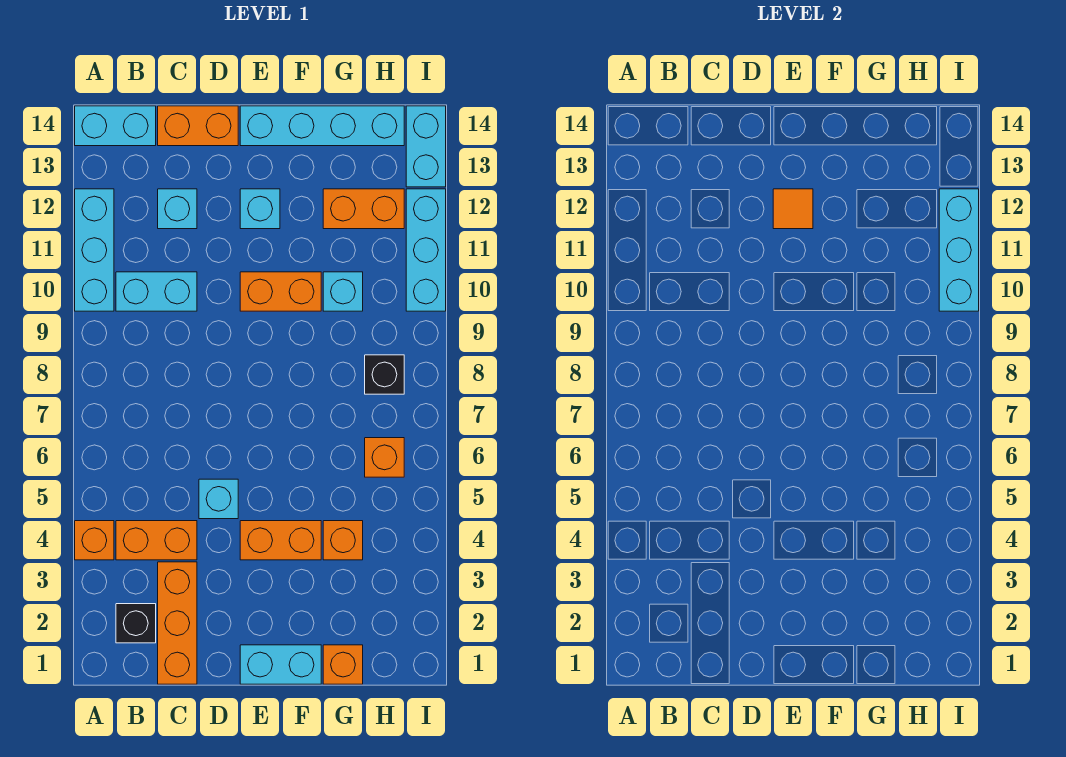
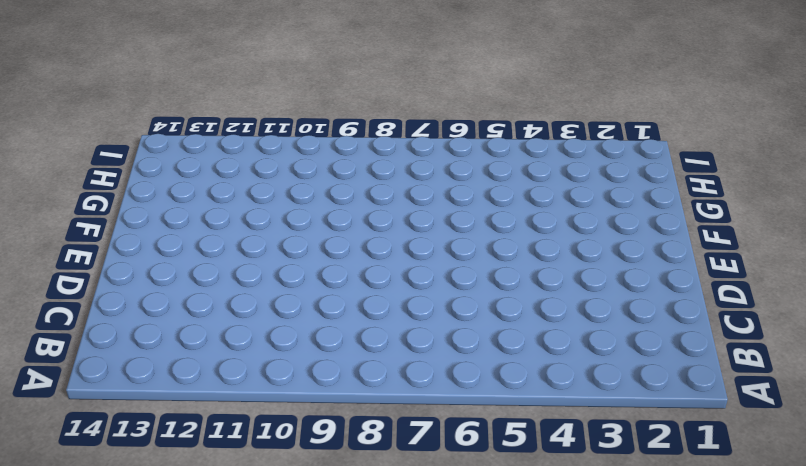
none -> orange brick A4 level 1
none -> cyan brick A10:A12 level 1
none -> cyan brick A14:B14 level 1

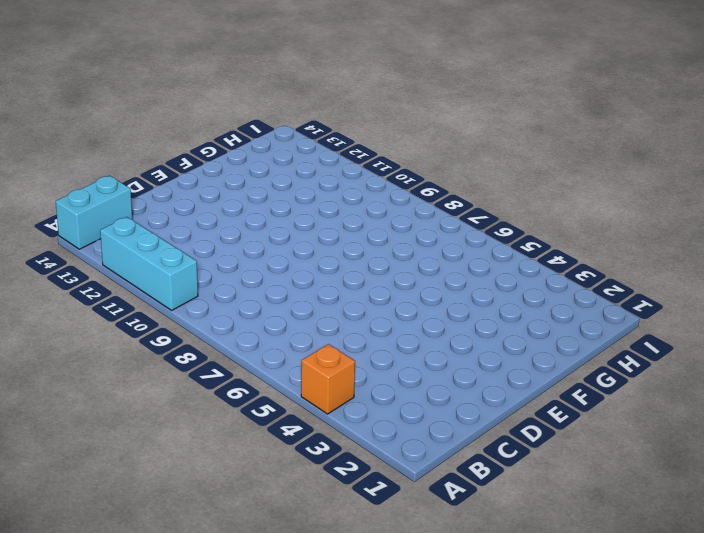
none -> black brick B2 level 1
none -> orange brick B4:C4 level 1
none -> cyan brick B10:C10 level 1

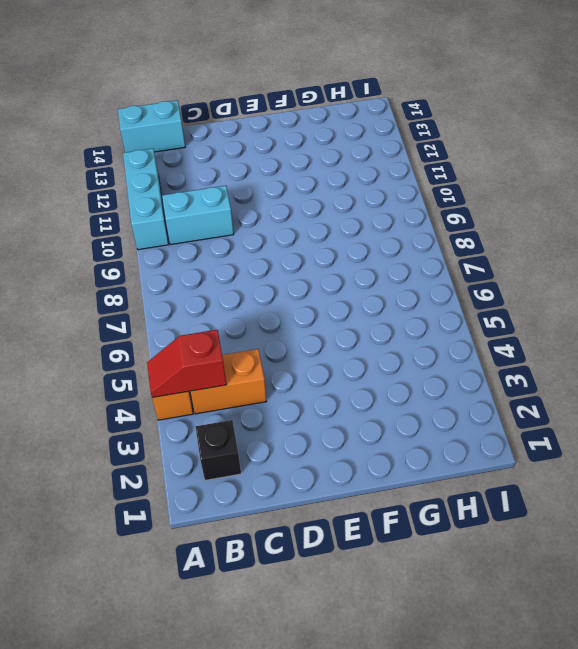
red slope A4:B4 level 2 top B -> none
none -> orange brick C1:C3 level 1
none -> cyan brick C12 level 1
none -> orange brick C14:D14 level 1

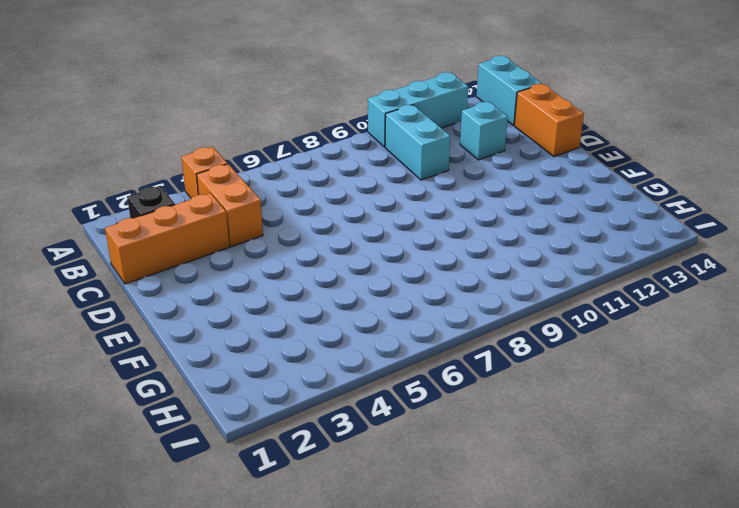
none -> cyan brick D5 level 1
none -> cyan brick E1:F1 level 1
none -> orange brick E4:F4 level 1

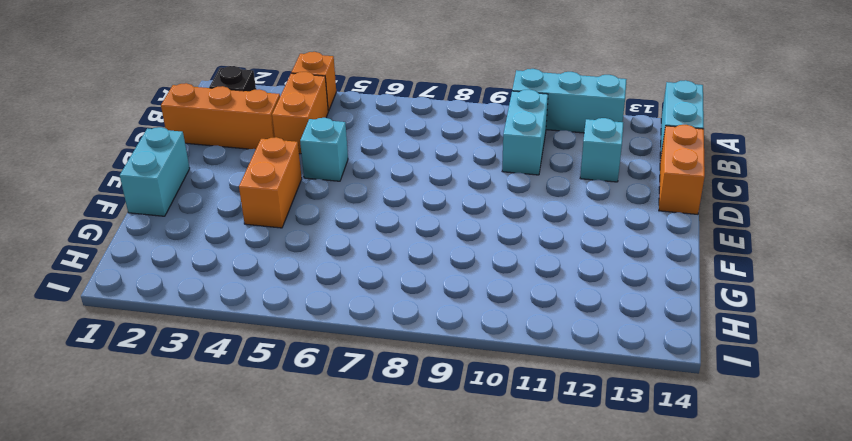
none -> orange brick E10:F10 level 1
none -> cyan brick E12 level 1
none -> cyan brick E14:H14 level 1

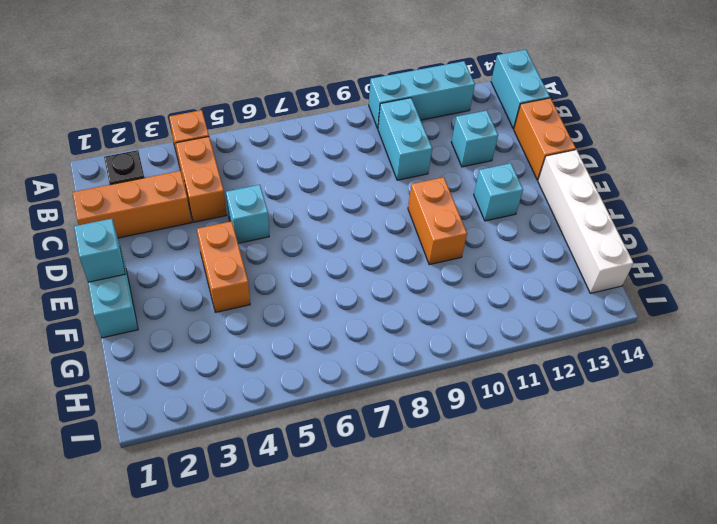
cyan brick E1 level 2 -> cyan brick G10 level 1
white brick E14:H14 level 1 -> cyan brick E14:H14 level 1
none -> orange brick G1 level 1
none -> orange brick G4 level 1
none -> orange brick G12:H12 level 1

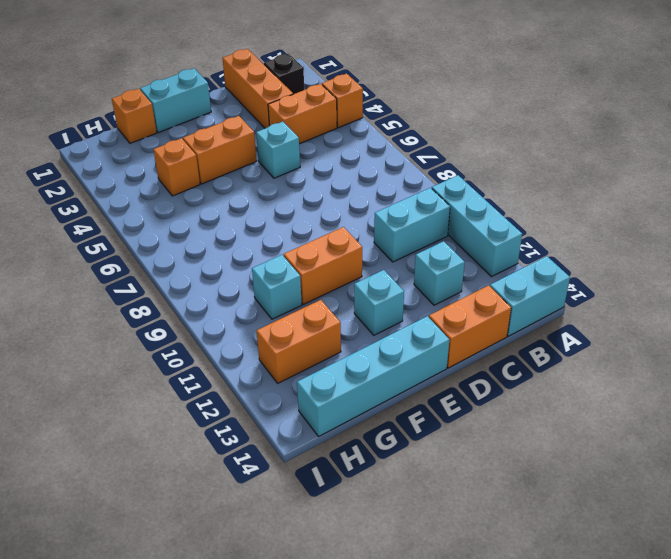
none -> orange brick H6 level 1
none -> black brick H8 level 1
none -> cyan brick I10:I12 level 1

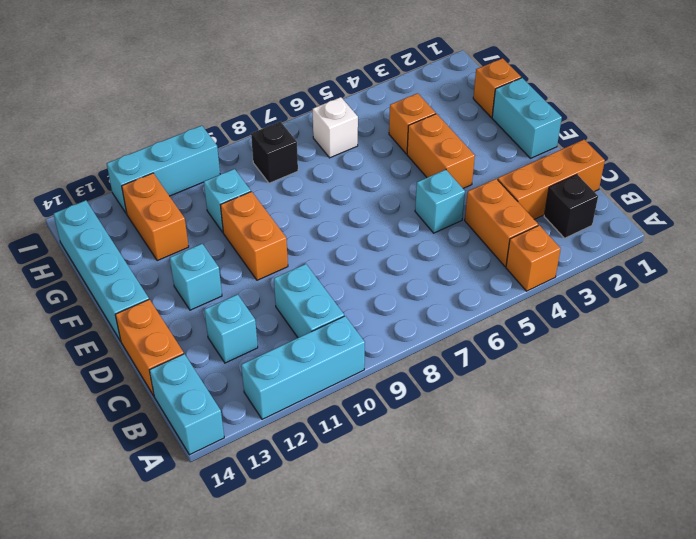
white brick H6 level 1 -> orange brick H6 level 1
none -> cyan brick I13:I14 level 1
none -> orange tile E12 level 2
none -> cyan brick I10:I12 level 2

